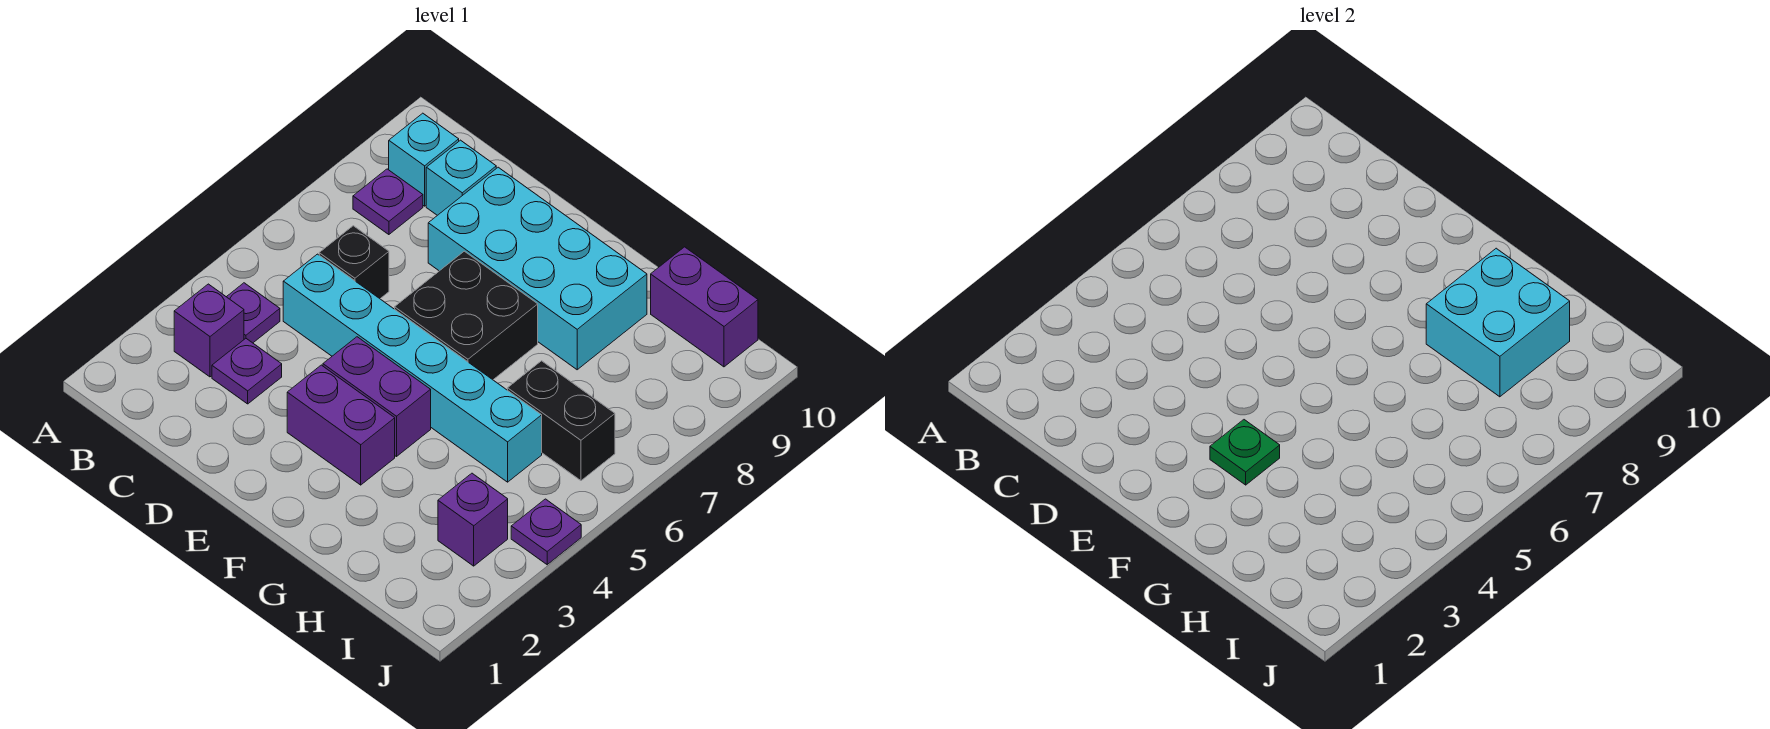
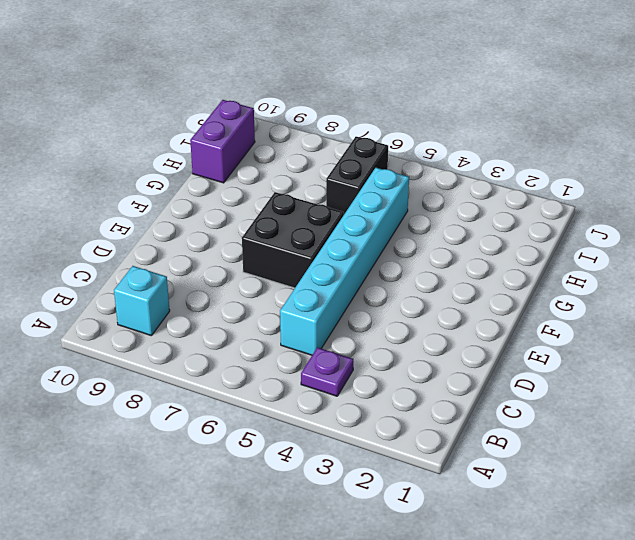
none -> purple brick B3 level 1
none -> purple plate B8 level 1
none -> purple plate C3 level 1

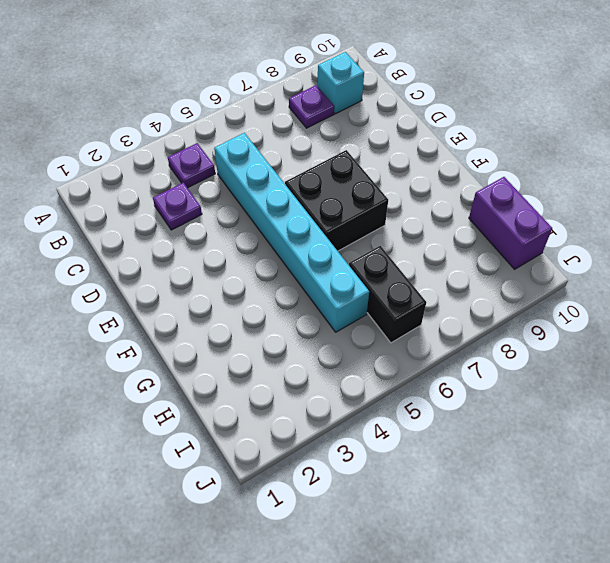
none -> purple brick B3 level 1
none -> black brick C6 level 1
none -> cyan brick C9 level 1

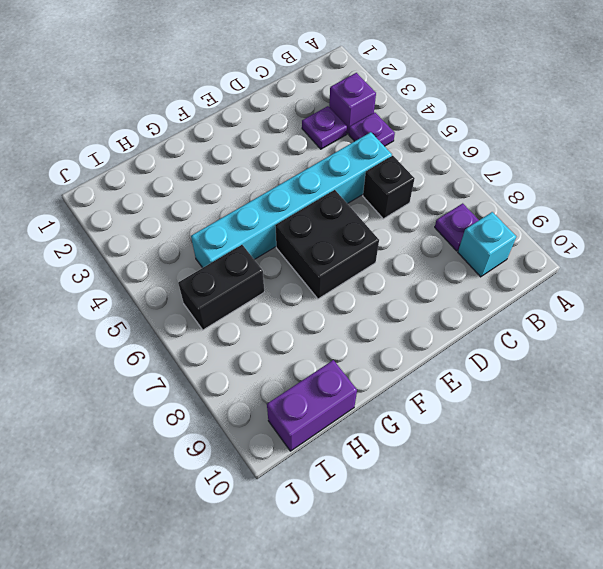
none -> cyan brick C9 level 1
none -> cyan brick D8:G9 level 1
none -> purple brick E3:F3 level 1

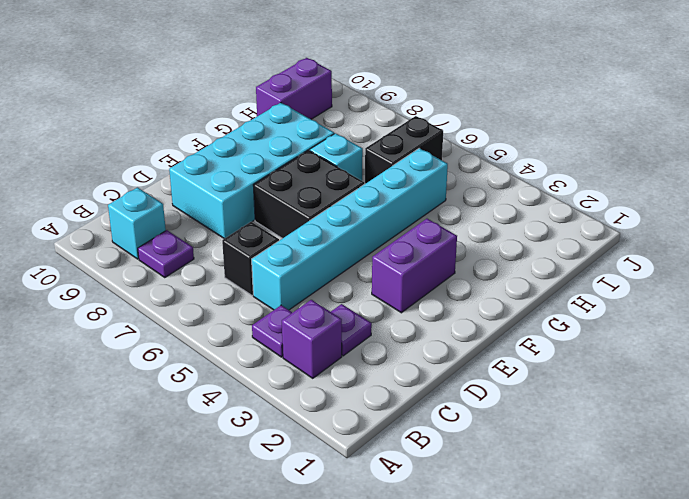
cyan brick G7 level 1 -> cyan brick C9 level 1
none -> purple brick E4:F4 level 1
none -> purple brick I3 level 1
none -> purple plate J4 level 1

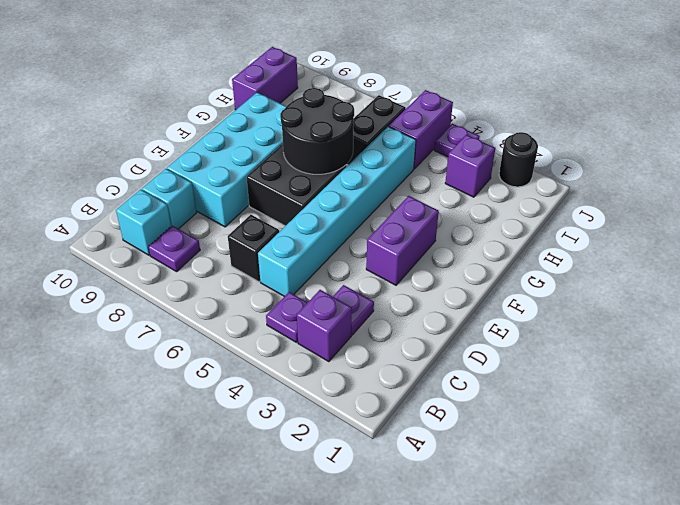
black round brick F6:G7 level 2 -> none
purple brick I5:J5 level 1 -> purple brick E4:F4 level 1
black round brick J2 level 1 -> none
none -> green plate F3 level 2
none -> cyan brick G8:H9 level 2

